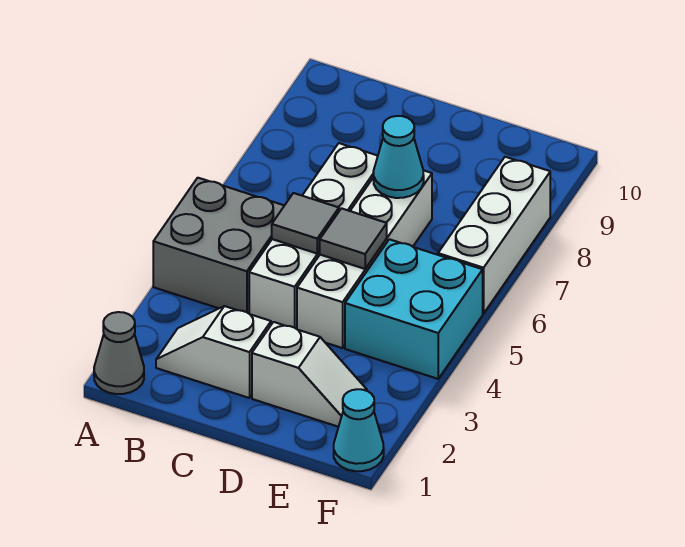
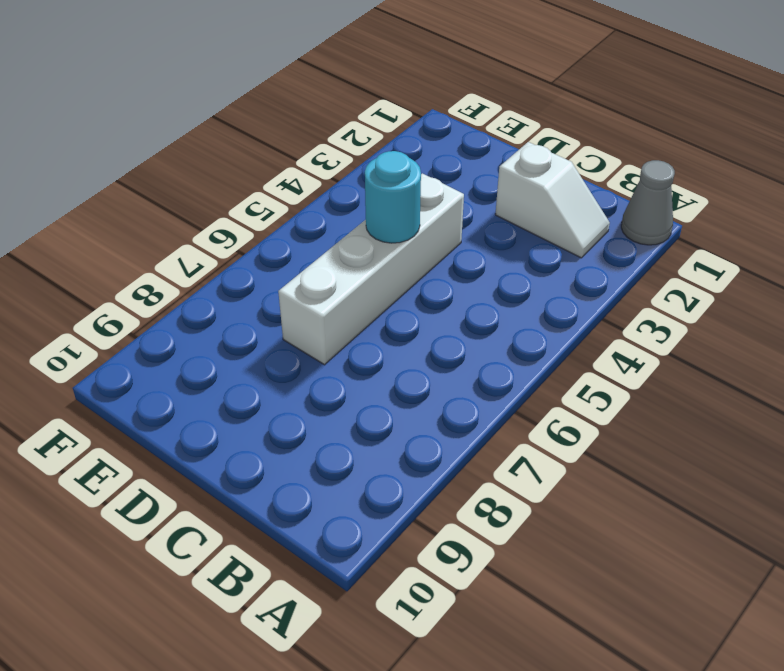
cyan round brick D5 level 2 -> grey tile D5 level 2
none -> grey brick A4:B5 level 1
none -> white brick C4:C7 level 1
none -> white slope D2:E2 level 1 top D

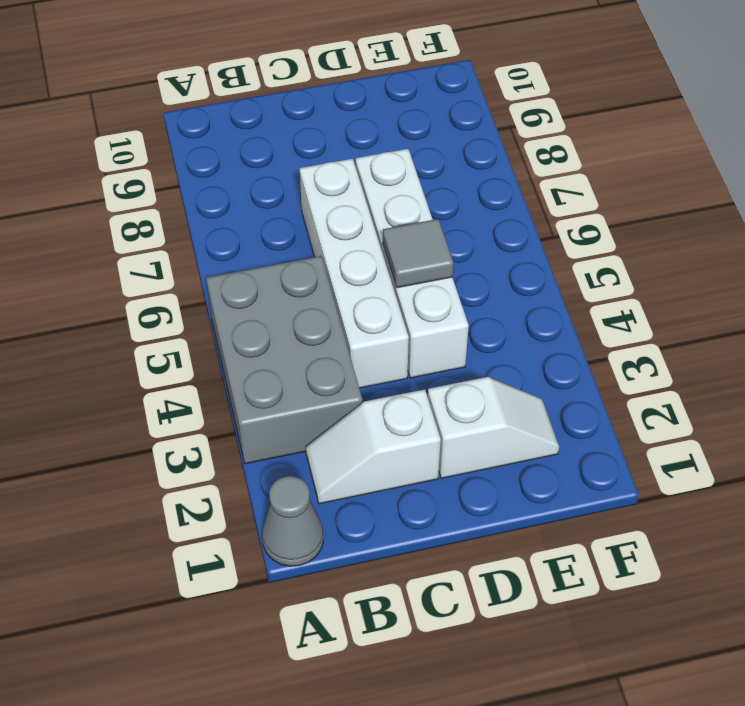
grey brick A3:B5 level 1 -> grey brick A4:B5 level 1
none -> cyan brick E4:F5 level 1
none -> cyan cone F1 level 1
none -> white brick F6:F8 level 1

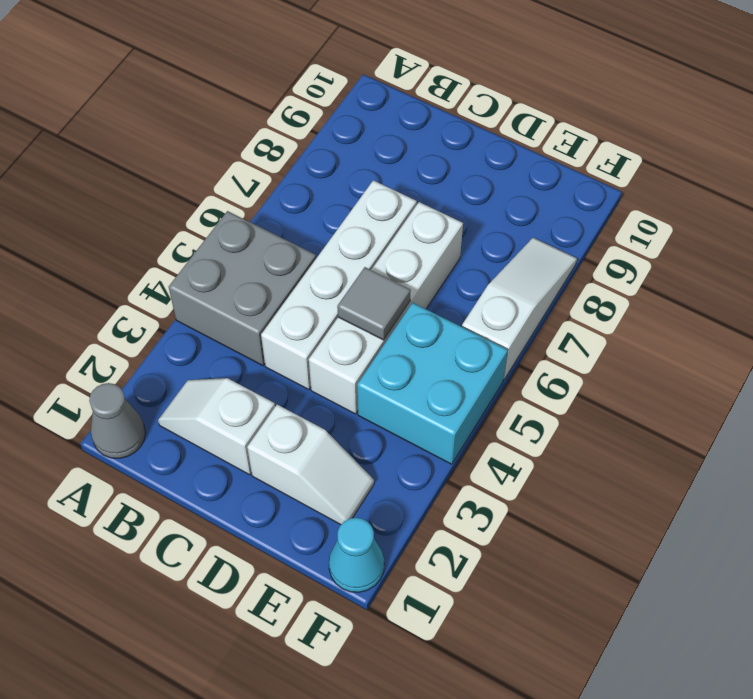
white slope F6:F8 level 1 top 6 -> white brick F6:F8 level 1
none -> grey tile C5 level 2
none -> cyan cone D7 level 2

